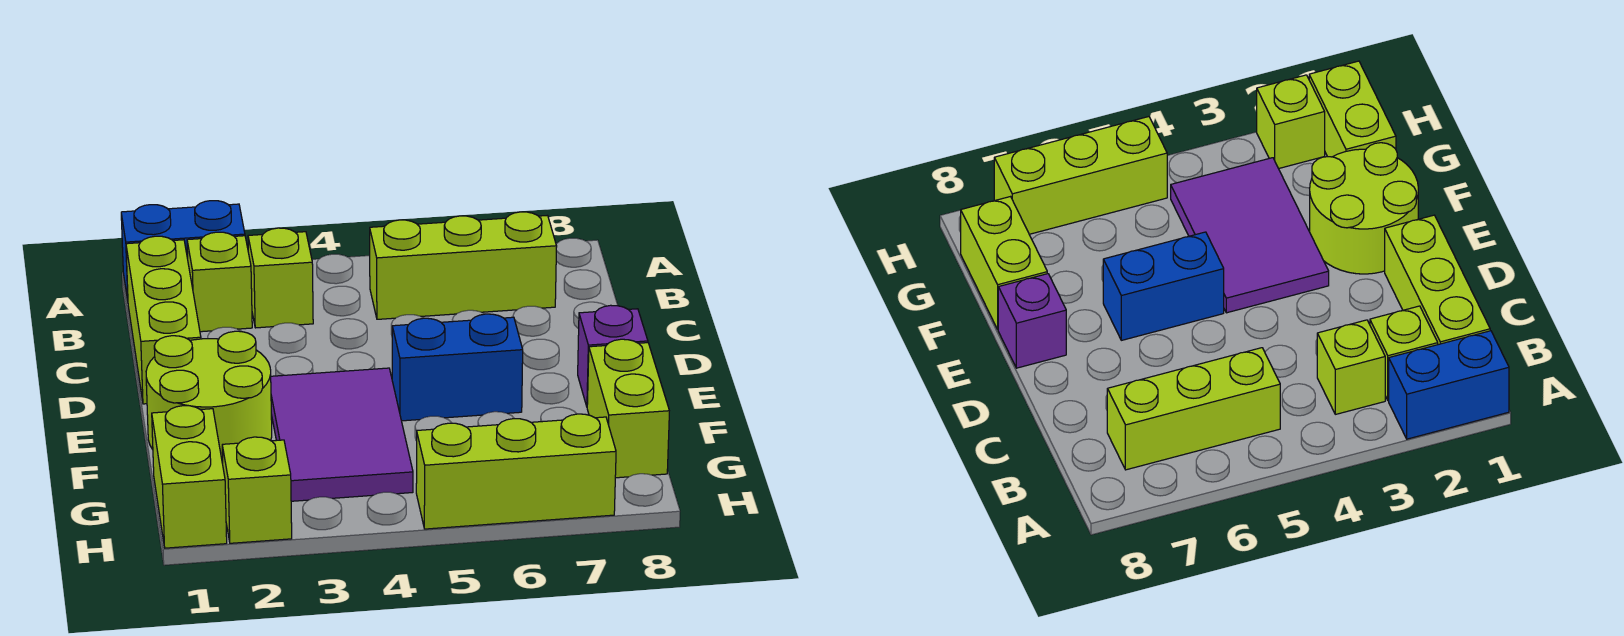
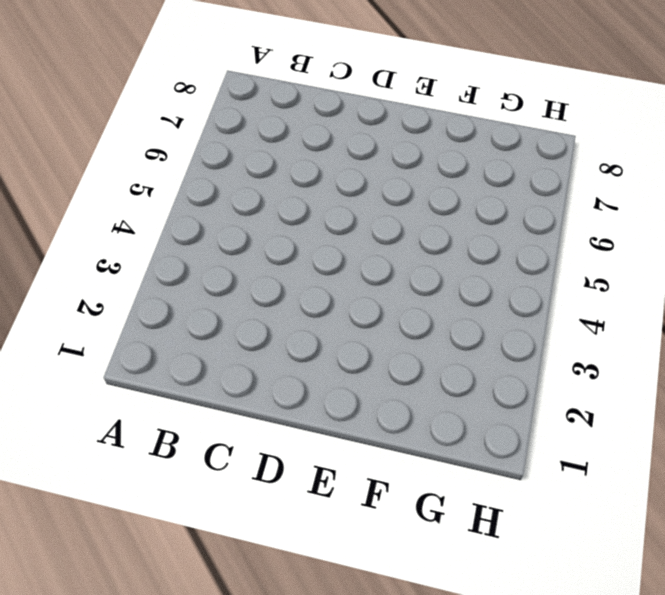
none -> blue brick A1:A2 level 1
none -> lime brick B1:D1 level 1
none -> lime brick B2 level 1

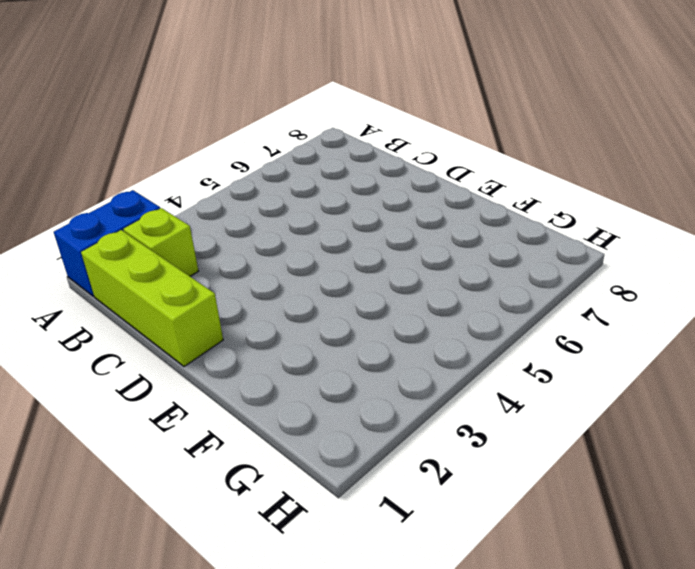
none -> lime brick B3 level 1
none -> lime brick B5:B7 level 1
none -> lime round brick E1:F2 level 1

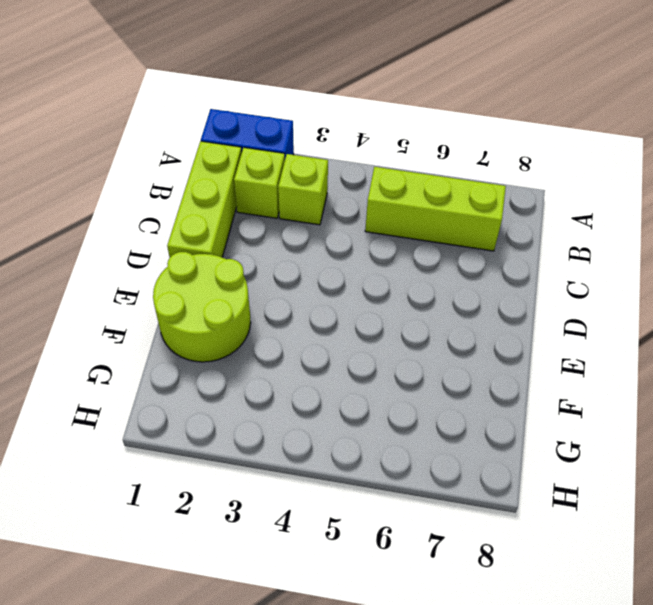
none -> purple tile E3:G4 level 1
none -> blue brick E5:E6 level 1
none -> purple brick E8 level 1

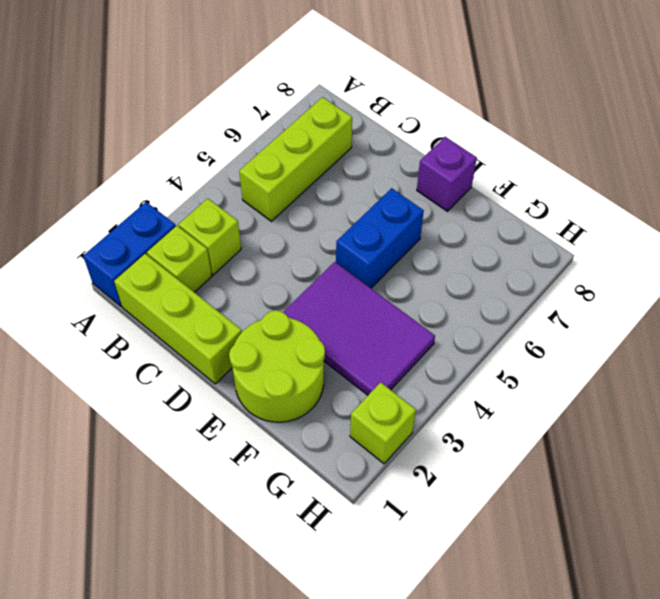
none -> lime brick F8:G8 level 1
none -> lime brick G1:H1 level 1
none -> lime brick H5:H7 level 1

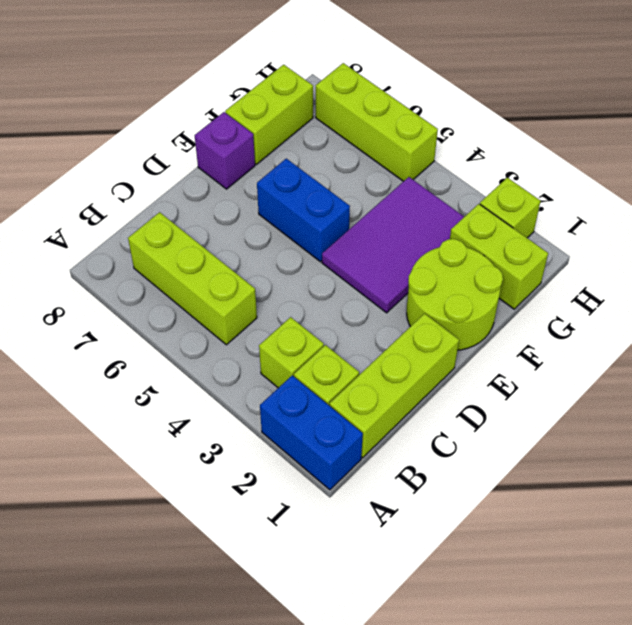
lime brick G1:G2 level 1 -> lime brick G1:H1 level 1

